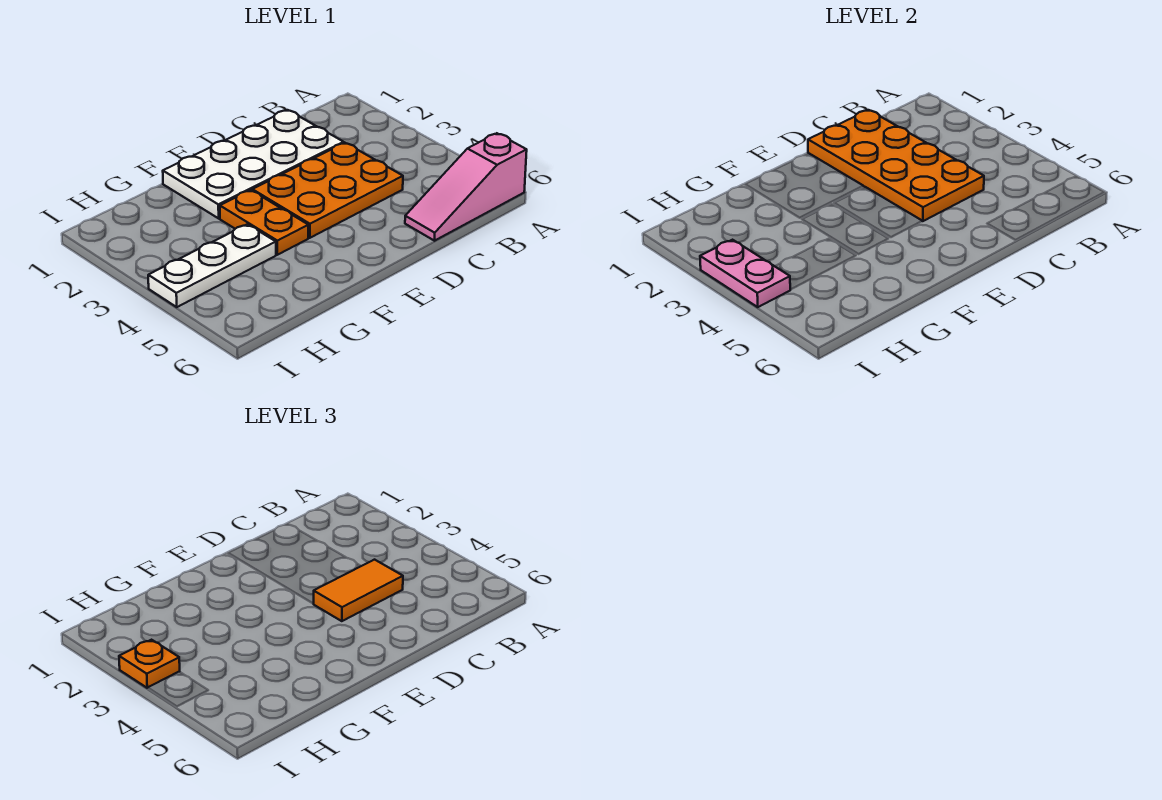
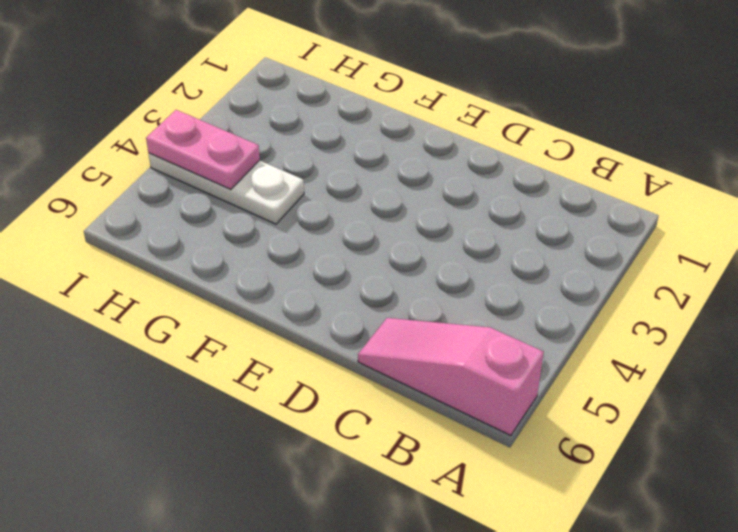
pink plate H4:I4 level 2 -> pink plate I3:I4 level 2
none -> white plate C1:F2 level 1
none -> orange plate C3:E4 level 1

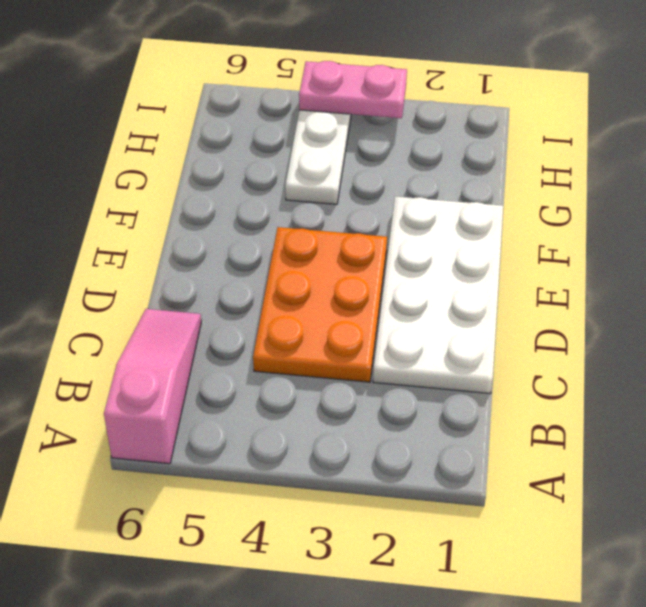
none -> orange plate F3:F4 level 1
none -> orange plate C1:D4 level 2

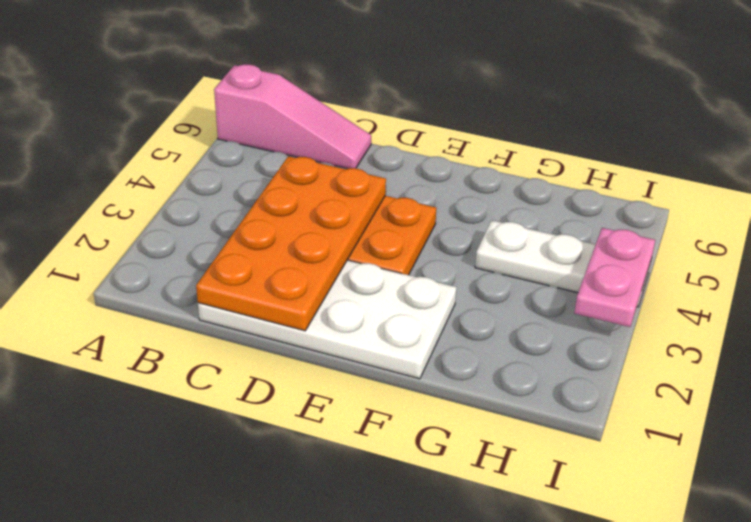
none -> orange plate F3:F4 level 1
none -> orange tile C4:D4 level 3

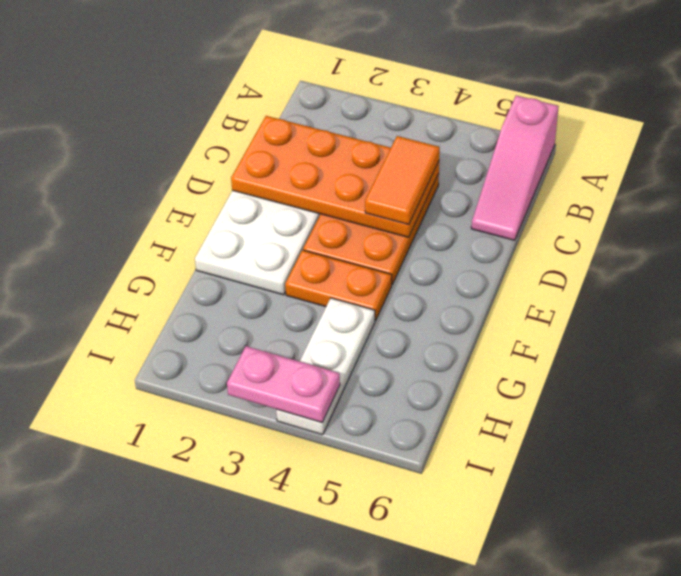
none -> orange plate I3 level 3

